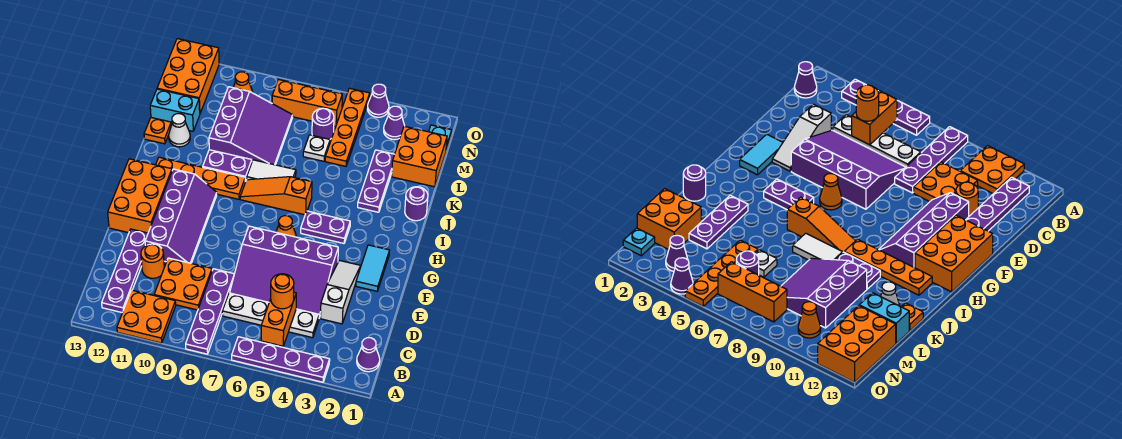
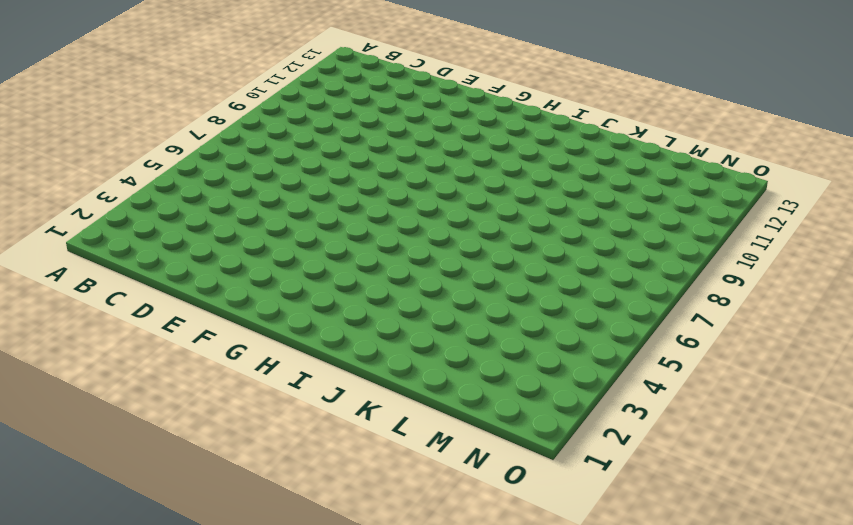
none -> purple plate A3:A6 level 1
none -> purple plate A8:D8 level 1
none -> orange plate A10:B11 level 1
none -> purple cone B1 level 1

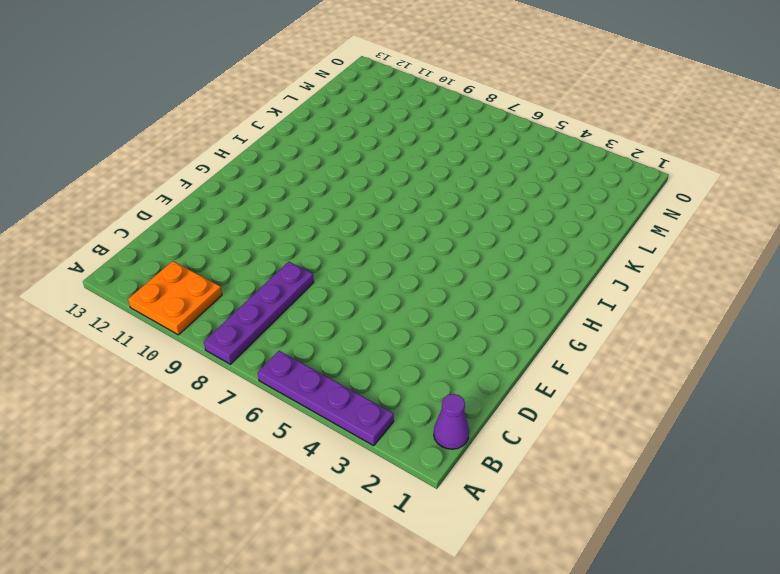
none -> purple plate B12:E12 level 1
none -> white plate C4:C7 level 1
none -> orange plate C9:D10 level 1
none -> white slope D3:F3 level 1 top D

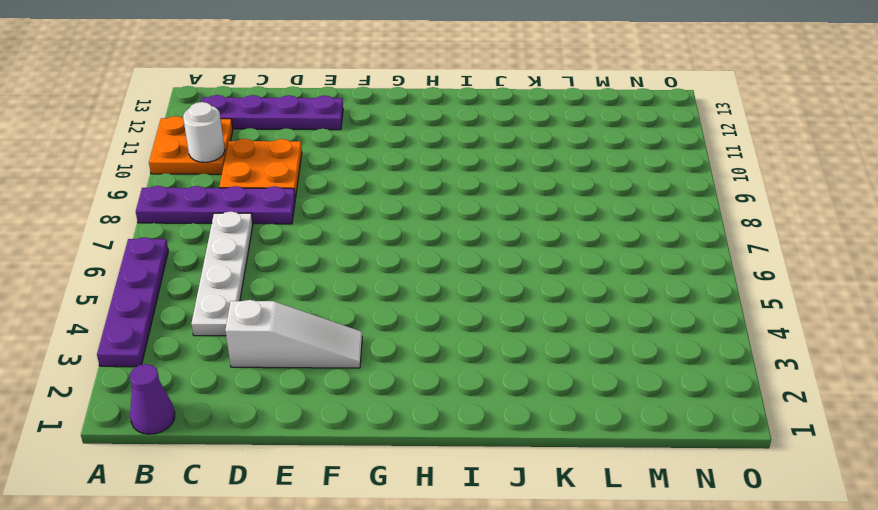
white round brick B10 level 2 -> none
none -> purple slope D4:F7 level 1 top F
none -> orange round brick D11 level 1
none -> purple slope E10:H11 level 1 top 11
none -> cyan tile F2:G2 level 1

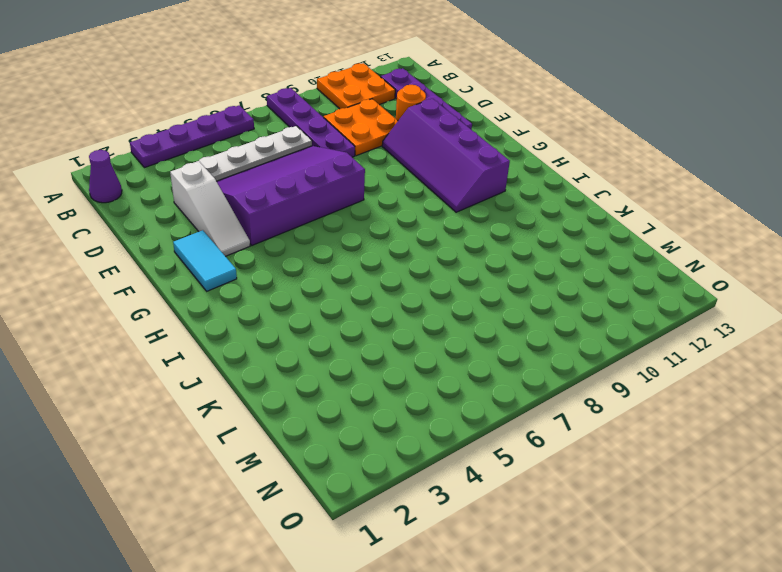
none -> orange brick F12:H13 level 1
none -> orange cone G6 level 1
none -> purple plate H4:H5 level 1
none -> orange slope I6:I8 level 1 top 6

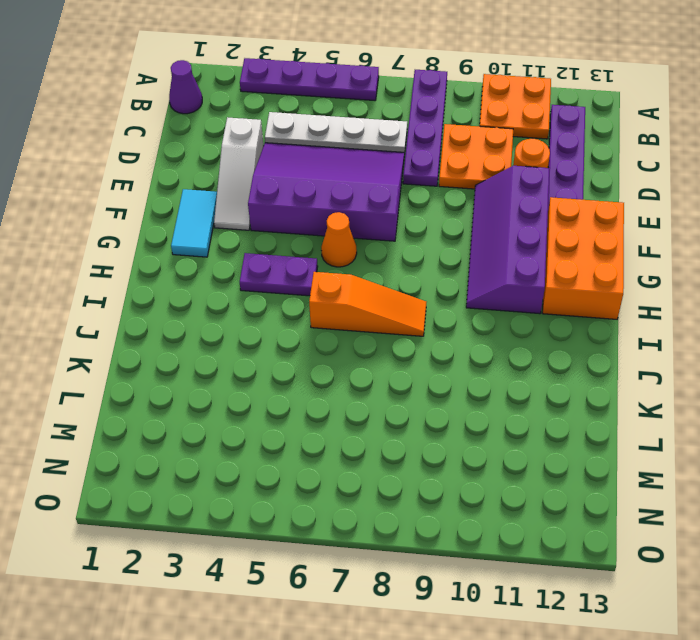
none -> orange plate I9:I12 level 1
none -> purple round brick J1 level 1
none -> purple plate J3:L3 level 1
none -> white tile J7:J8 level 1

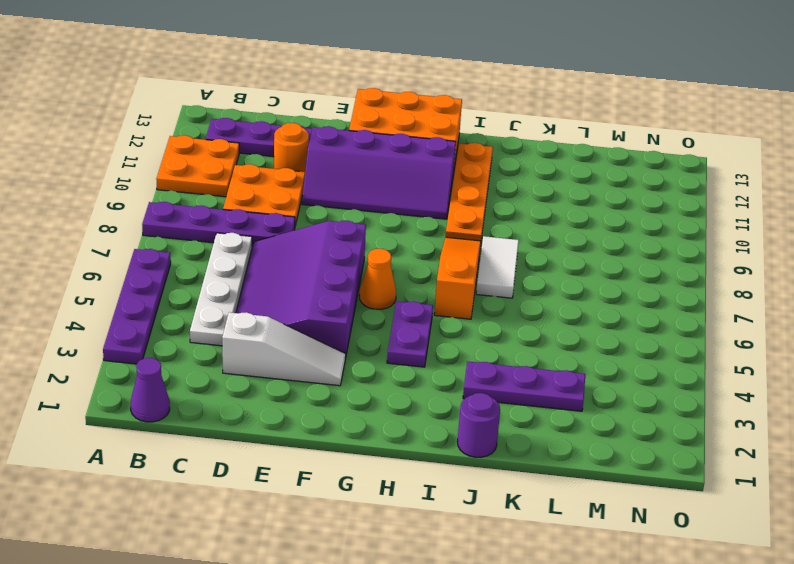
none -> cyan tile F2:G2 level 1
none -> purple plate J9:J10 level 1
none -> purple slope K8:M10 level 1 top 10
none -> white cone K12 level 1

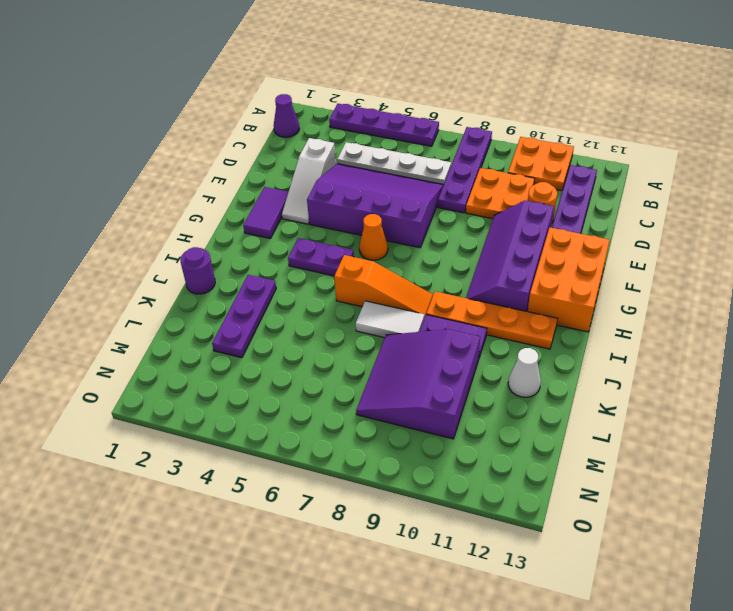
purple tile F2:G2 level 1 -> cyan tile F2:G2 level 1
none -> orange plate K13 level 1
none -> orange brick L1:M2 level 1
none -> orange plate L5:O5 level 1
none -> white plate L6 level 1

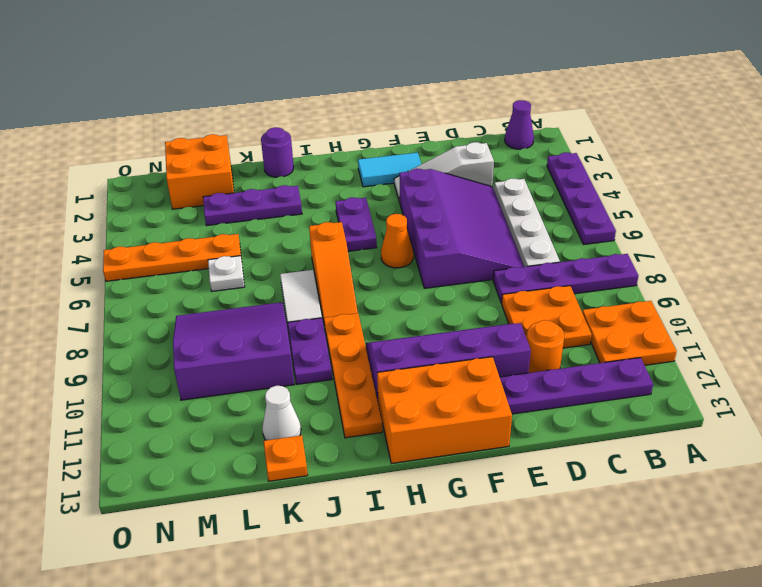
none -> cyan brick L12:L13 level 1
none -> purple round brick M6 level 1
none -> orange brick M12:O13 level 1
none -> cyan plate N1 level 1

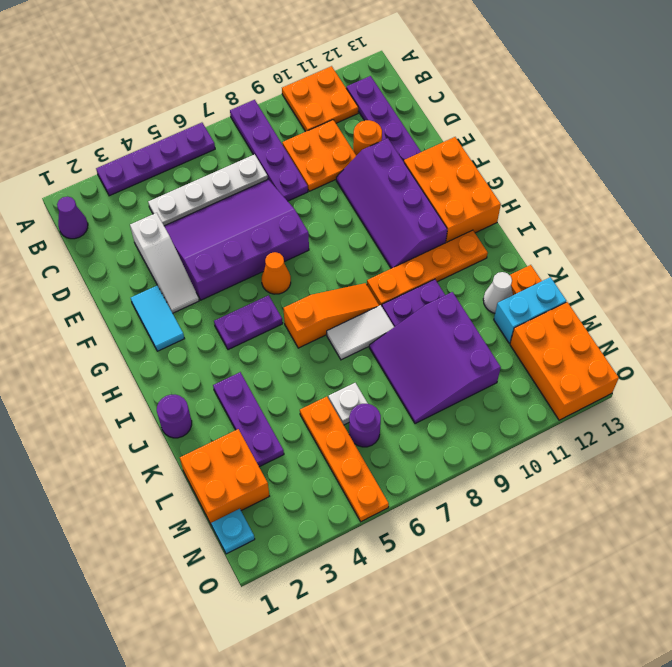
none -> purple cone N3 level 1
none -> orange brick N6:N8 level 1
none -> orange cone N10 level 1
none -> purple cone O4 level 1

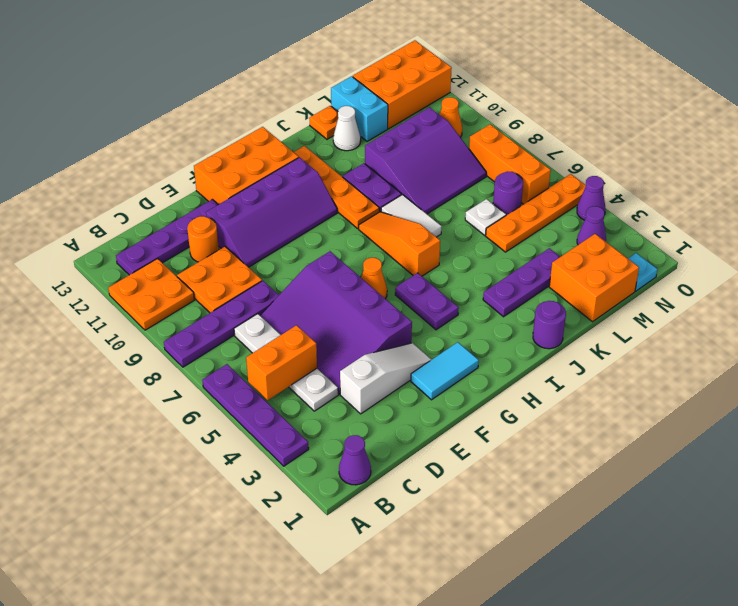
none -> orange round brick C5 level 3

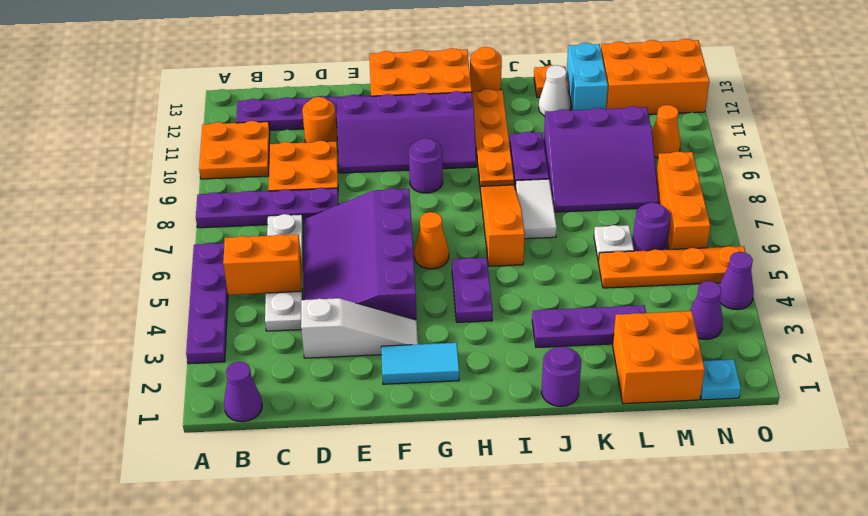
purple round brick G9 level 1 -> none
orange round brick I13 level 1 -> orange round brick C5 level 3

